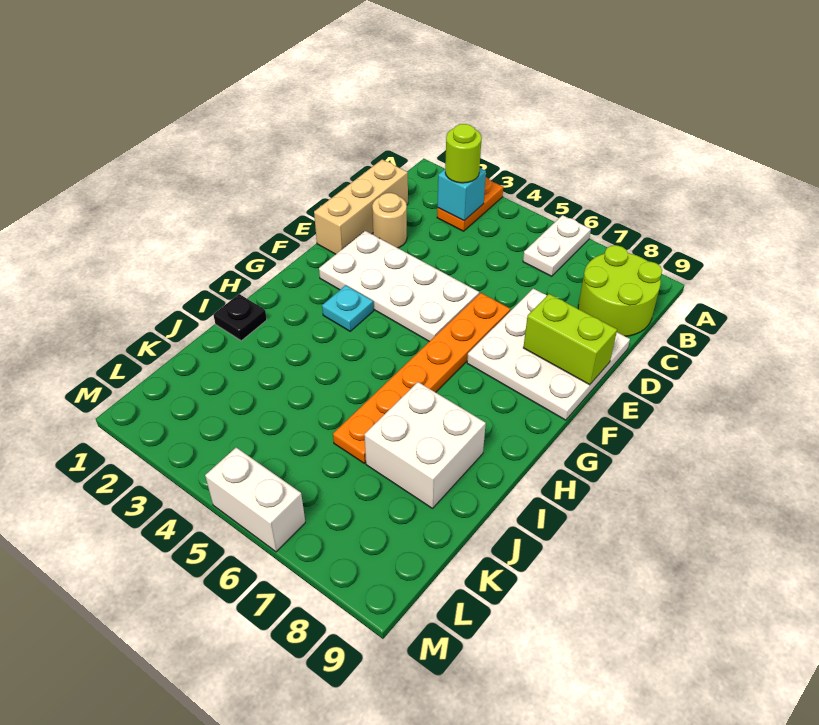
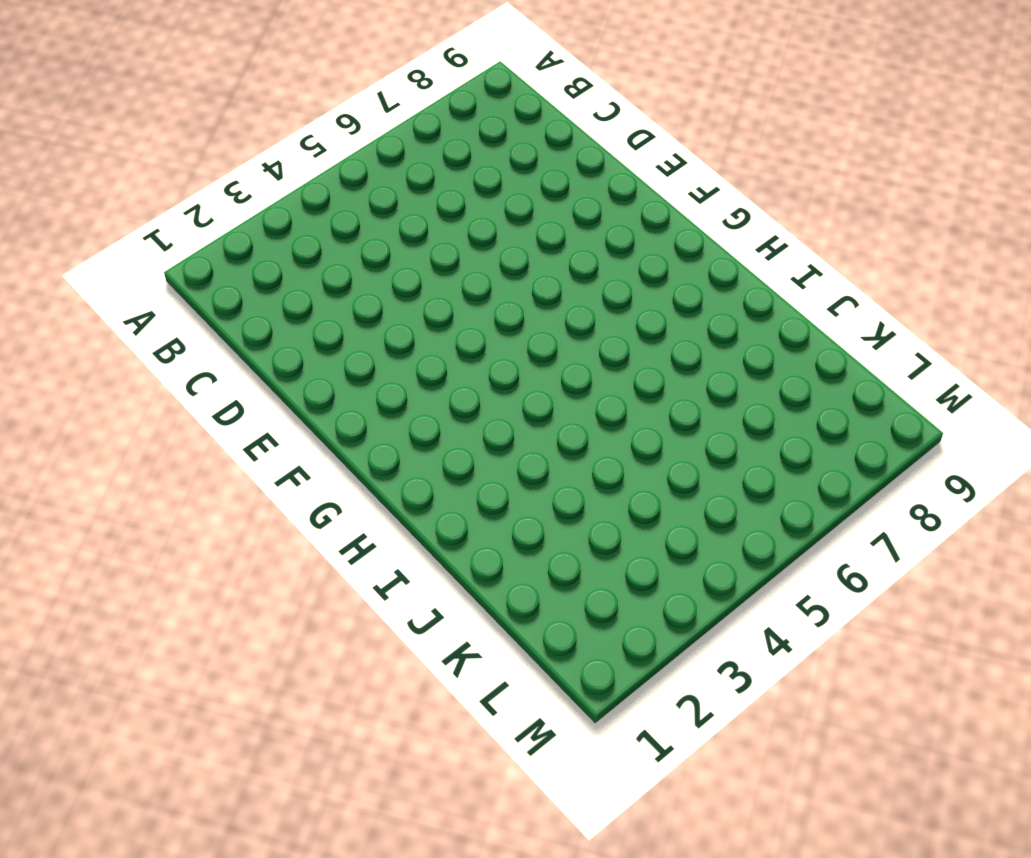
none -> orange plate A3:B3 level 1
none -> white plate A6:B6 level 1
none -> lime round brick B8:C9 level 1

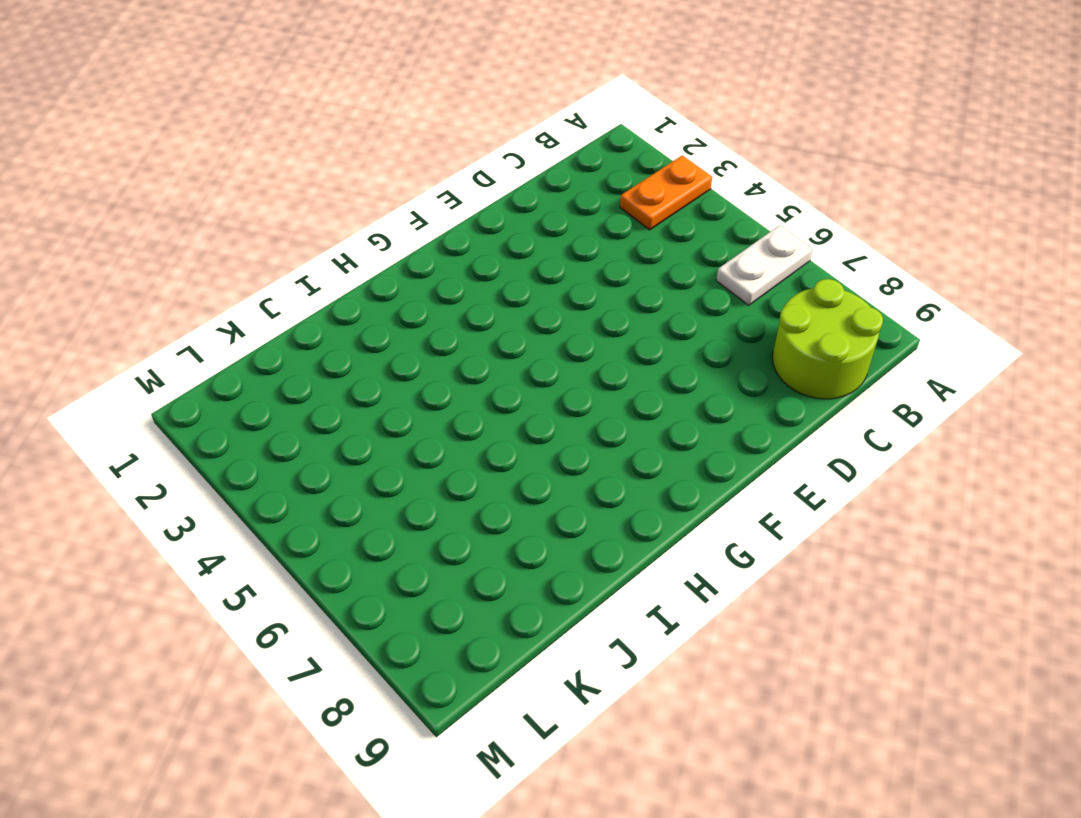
none -> tan brick C1:E1 level 1
none -> tan round brick D2 level 1
none -> white plate D7:F9 level 1

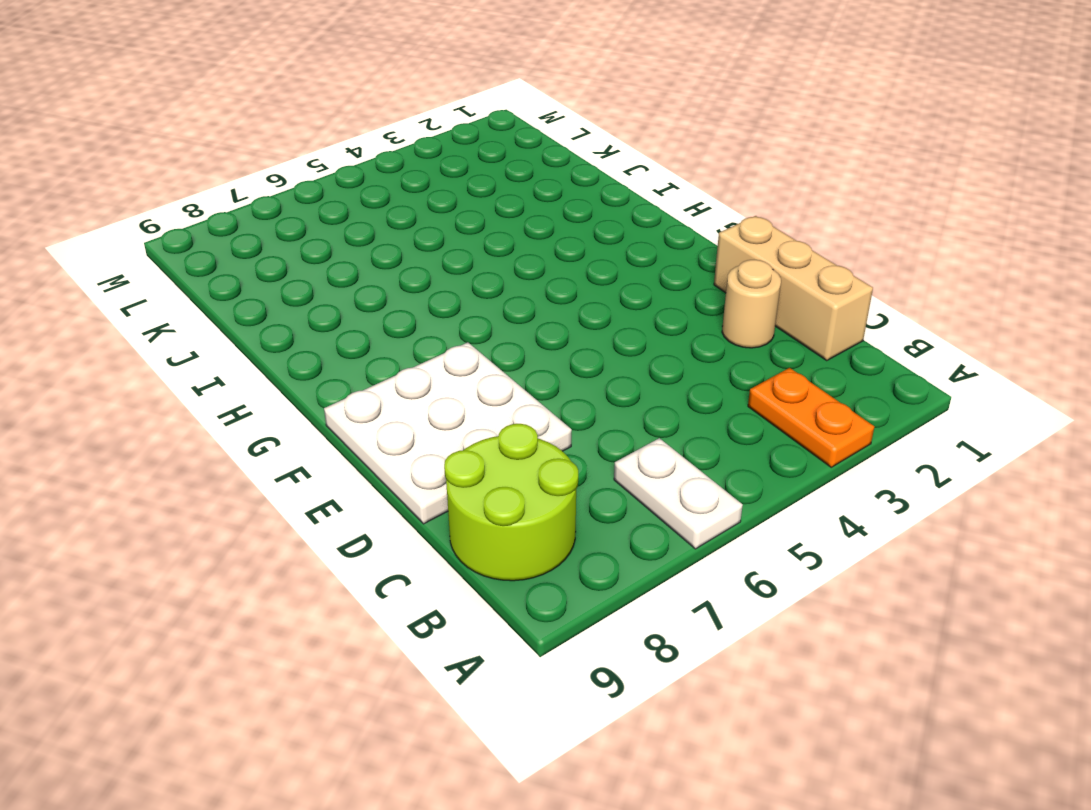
none -> white plate E2:F5 level 1
none -> orange plate E6:J6 level 1
none -> cyan plate G3 level 1

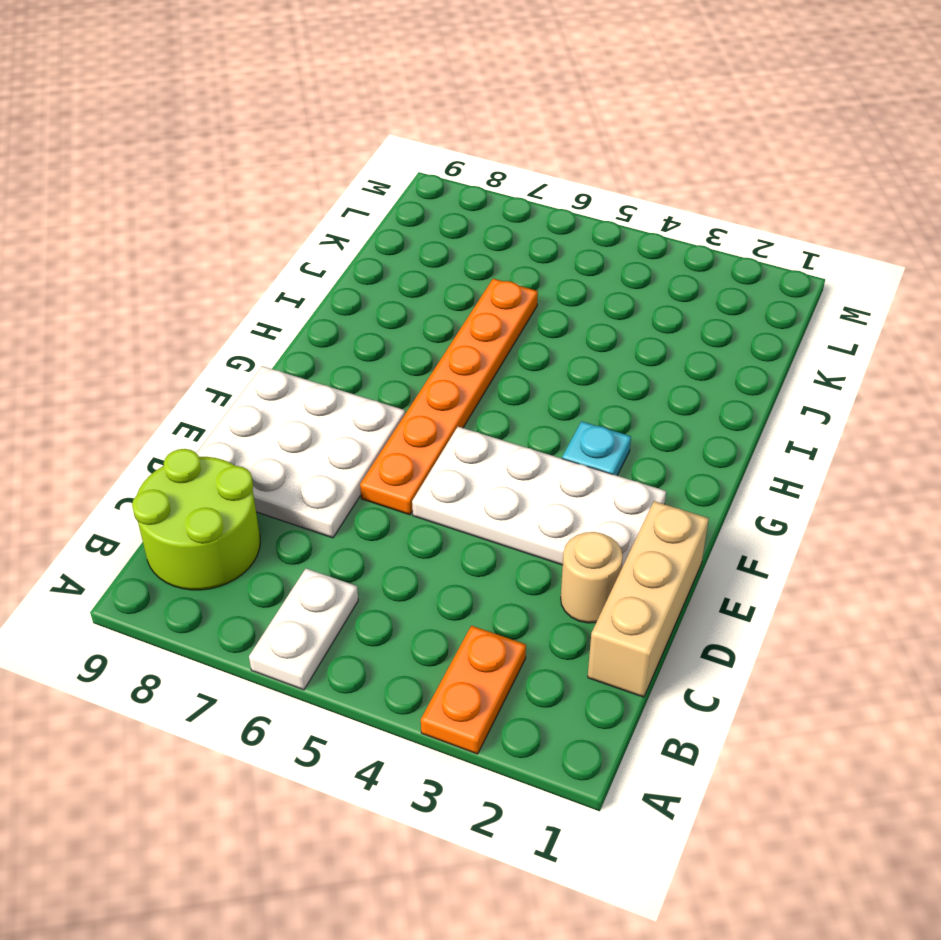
none -> black plate I1 level 1
none -> white brick I7:J8 level 1
none -> white brick M5:M6 level 1

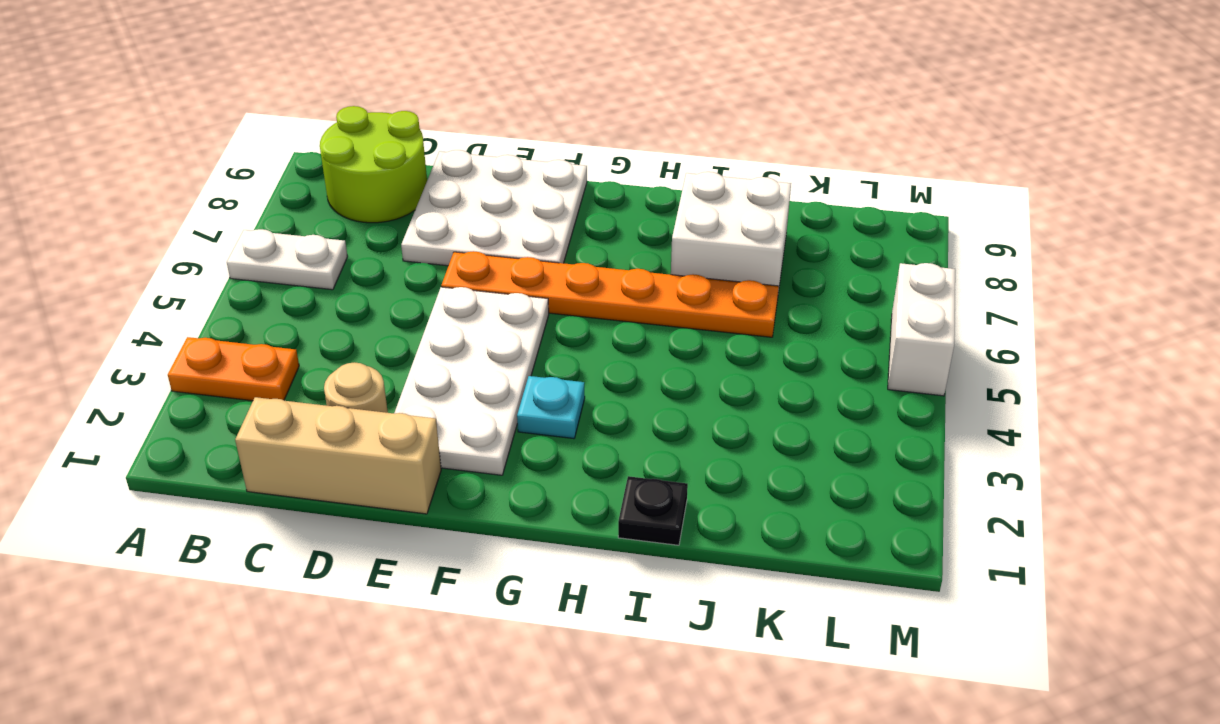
none -> cyan brick B3 level 2
none -> lime brick E8:E9 level 2
none -> lime round brick B3 level 3

